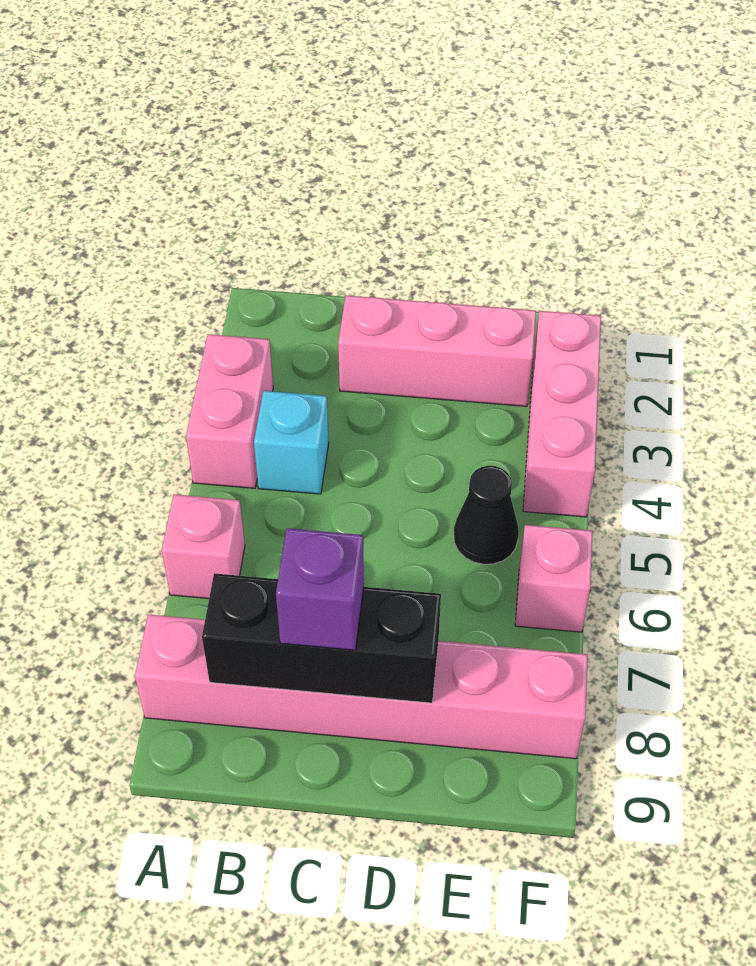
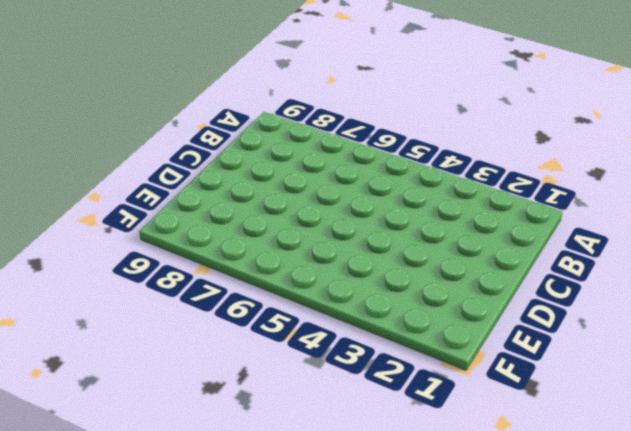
none -> pink brick A3:A4 level 1
none -> pink brick A6 level 1

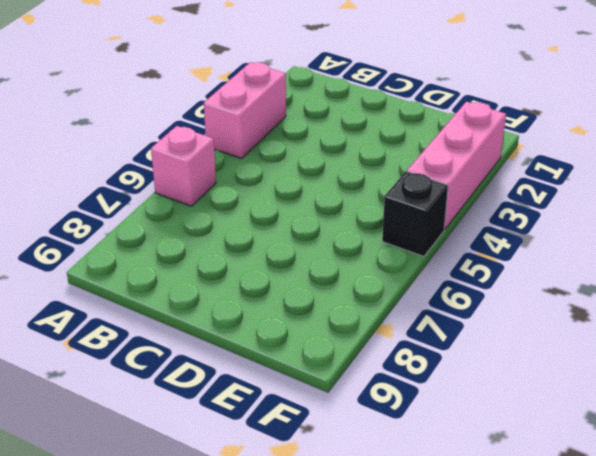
black brick F5 level 1 -> none
none -> pink brick A8:F8 level 1
none -> cyan brick B4 level 1

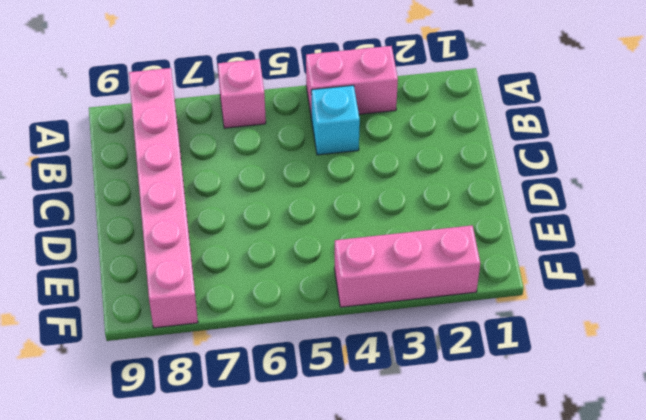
none -> pink brick C2:E2 level 1
none -> black cone E5 level 1

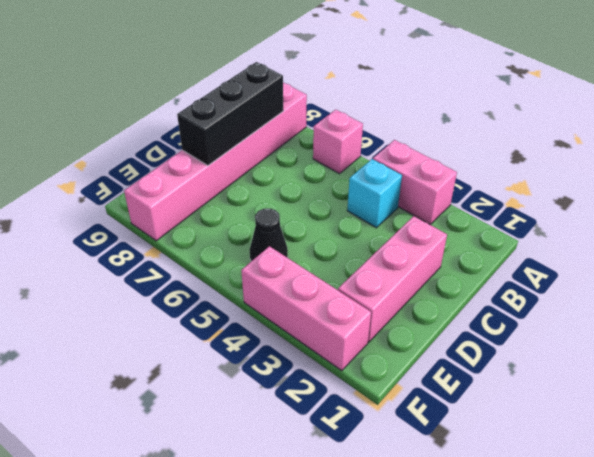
none -> pink brick F6 level 1
none -> purple brick C8 level 3

